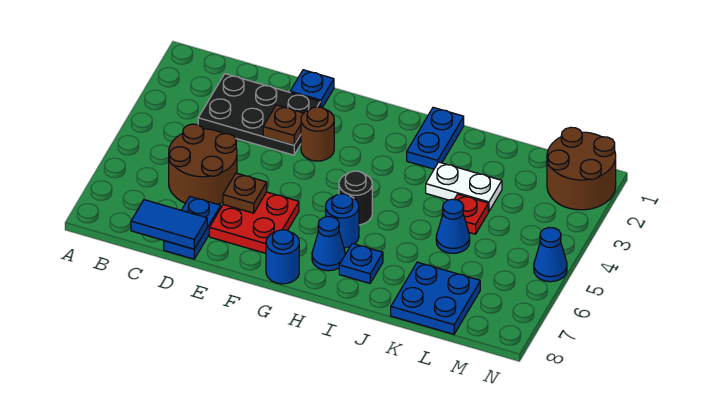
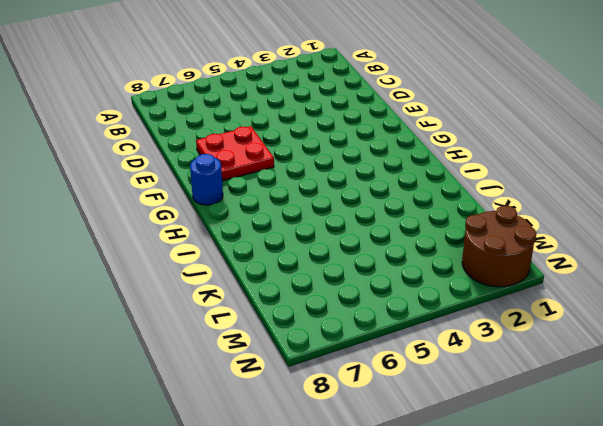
none -> black plate C2:E3 level 1
none -> brown round brick C5:D6 level 1
none -> blue plate D7:D8 level 1

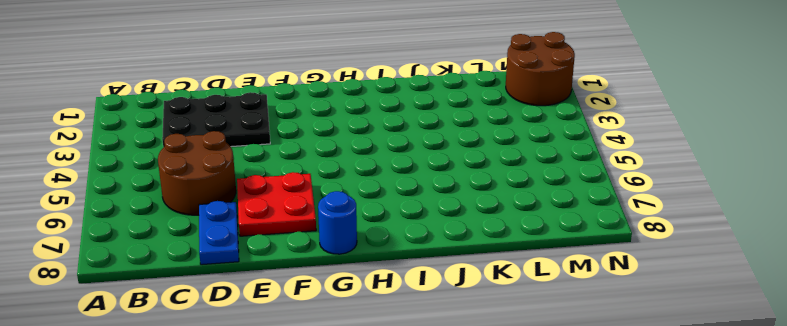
none -> blue plate E1 level 1
none -> brown round brick F3 level 1
none -> black round brick H5 level 1

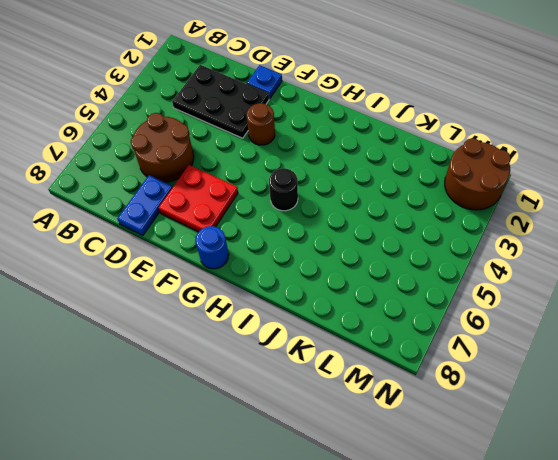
none -> blue round brick H6 level 1
none -> blue cone H7 level 1
none -> blue plate I1:I2 level 1

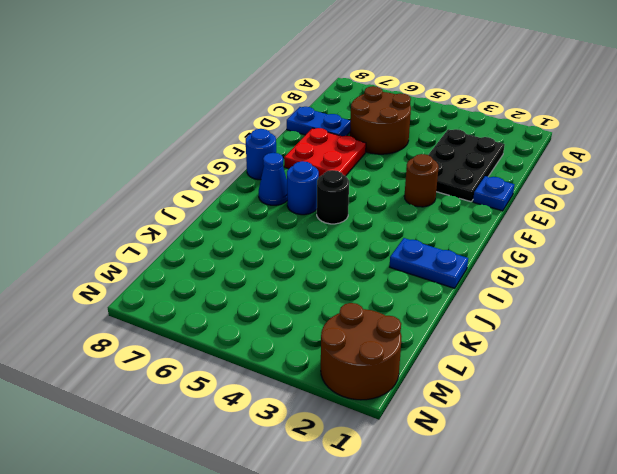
none -> blue plate I7 level 1
none -> white plate J3:K3 level 1
none -> red plate K4 level 1

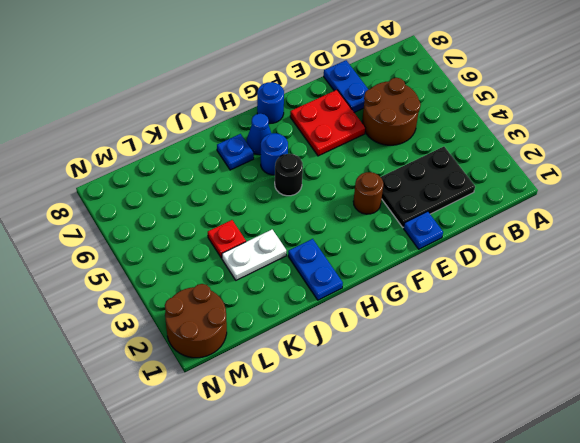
none -> blue cone K5 level 1
none -> blue plate K7:L8 level 1
none -> blue cone N5 level 1

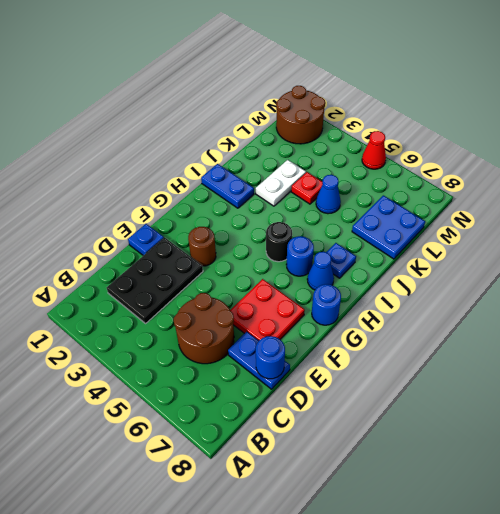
blue round brick D8 level 2 -> blue tile C8:D8 level 2
red cone N5 level 1 -> blue cone N5 level 1
none -> brown plate E3 level 2
none -> brown plate E6 level 2

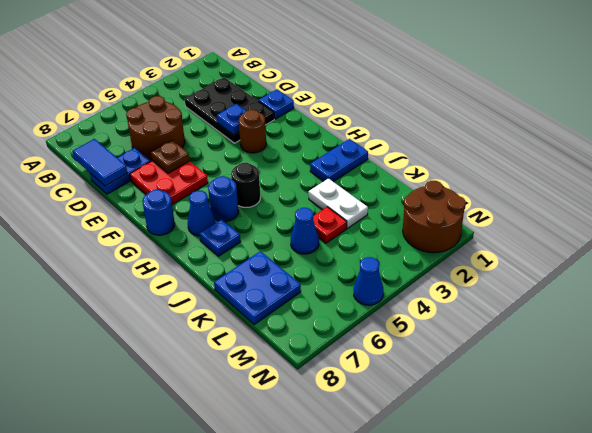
blue plate E3 level 2 -> brown plate E3 level 2

